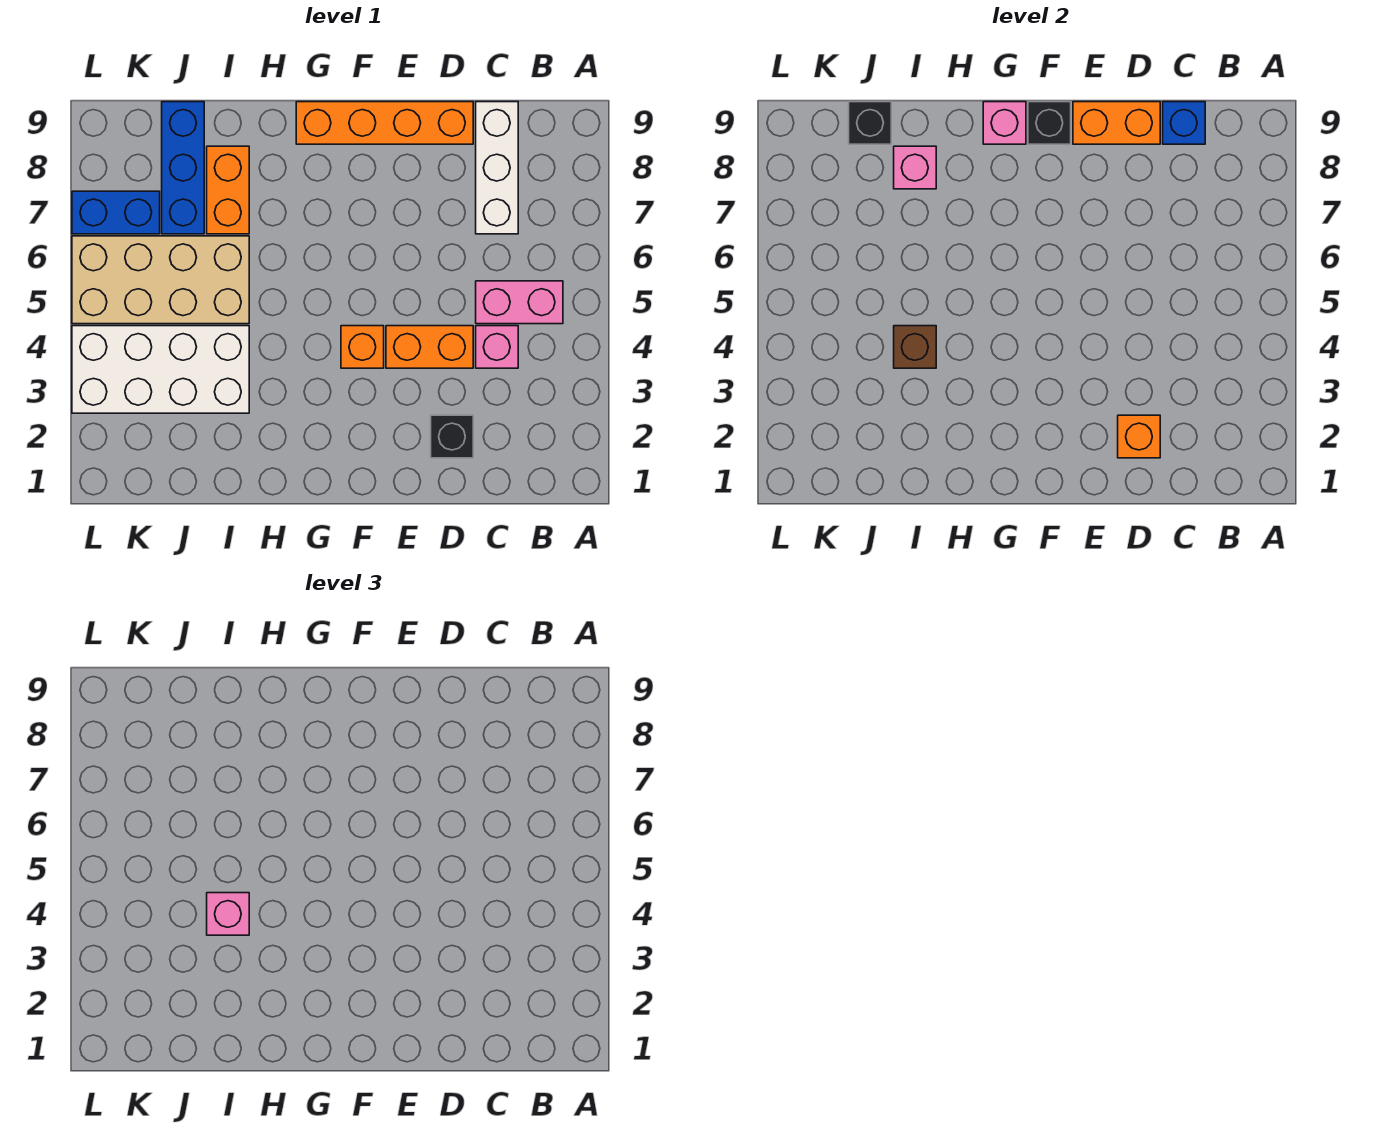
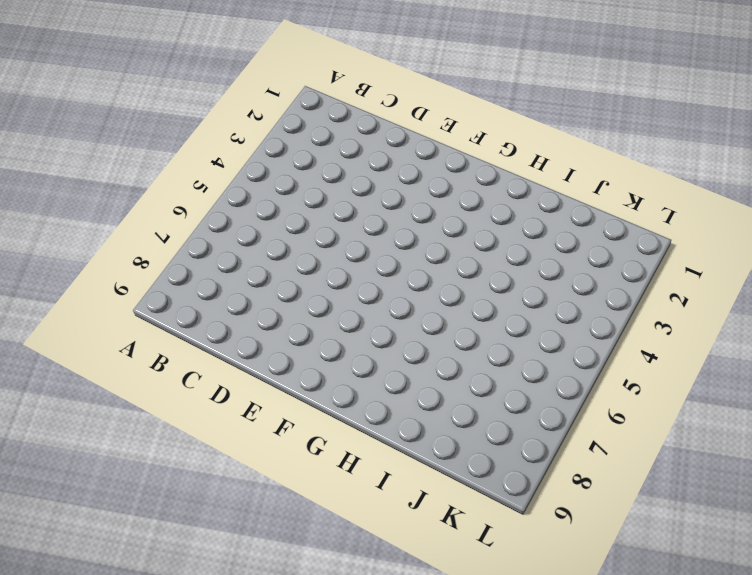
none -> pink brick B5:C5 level 1
none -> pink brick C4 level 1
none -> white brick C7:C9 level 1

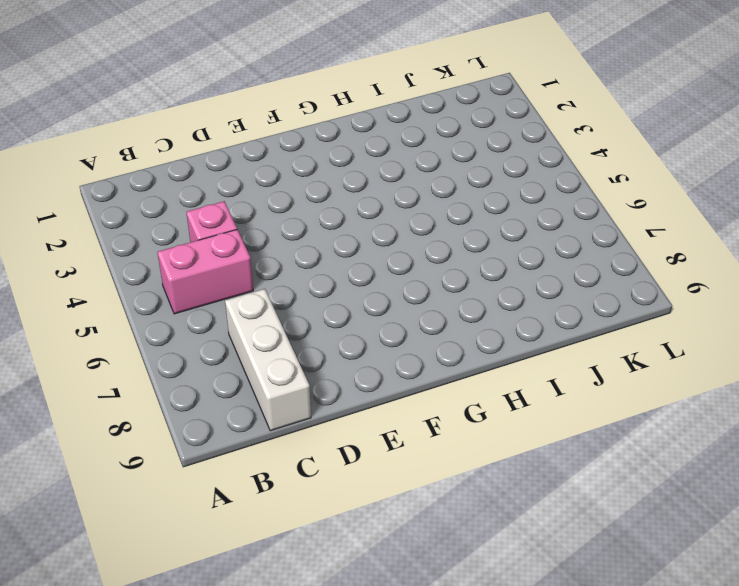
none -> black brick D2 level 1
none -> orange brick D4:E4 level 1
none -> orange brick D9:G9 level 1

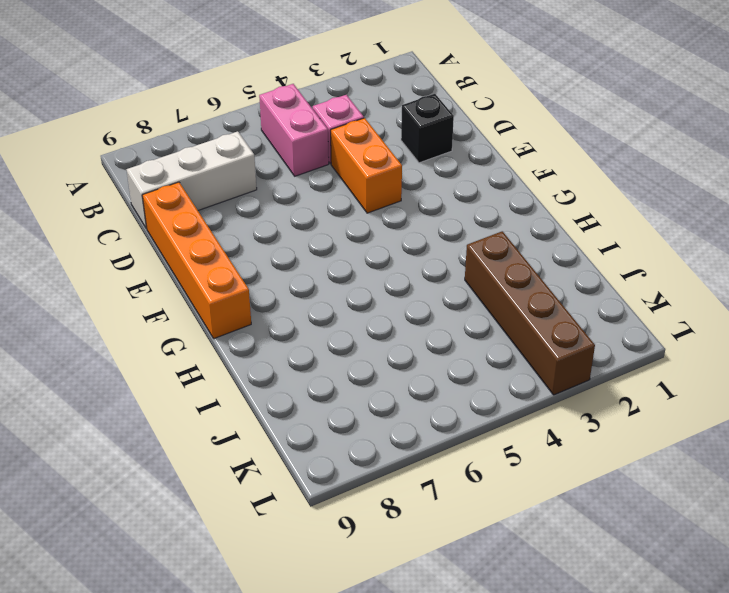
brown brick I3:L3 level 1 -> white brick I3:L4 level 1
none -> orange brick F4 level 1
none -> tan brick I5:L6 level 1
none -> orange brick I7:I8 level 1

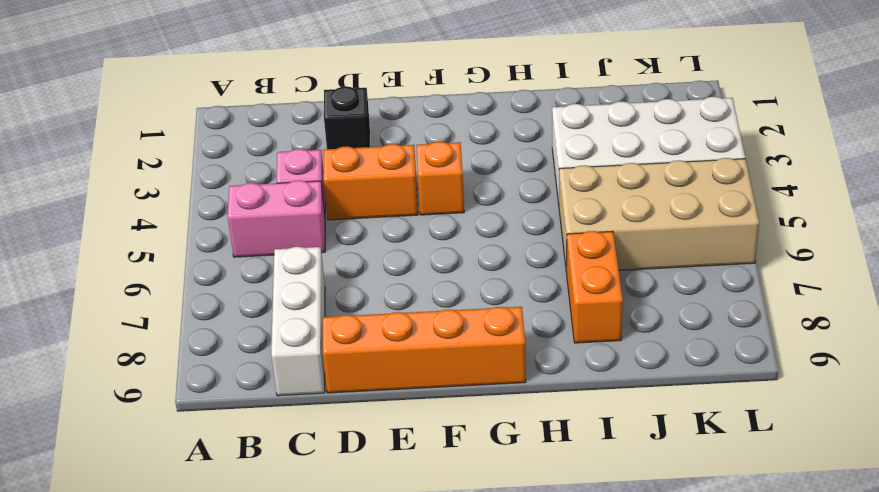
none -> blue brick J7:J9 level 1
none -> blue brick K7:L7 level 1
none -> blue brick C9 level 2

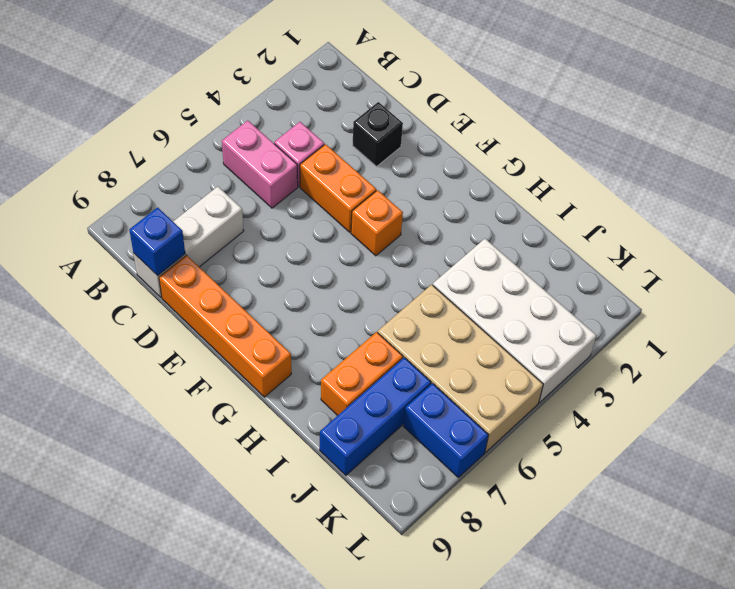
none -> orange brick D2 level 2
none -> orange brick D9:E9 level 2
none -> black brick F9 level 2

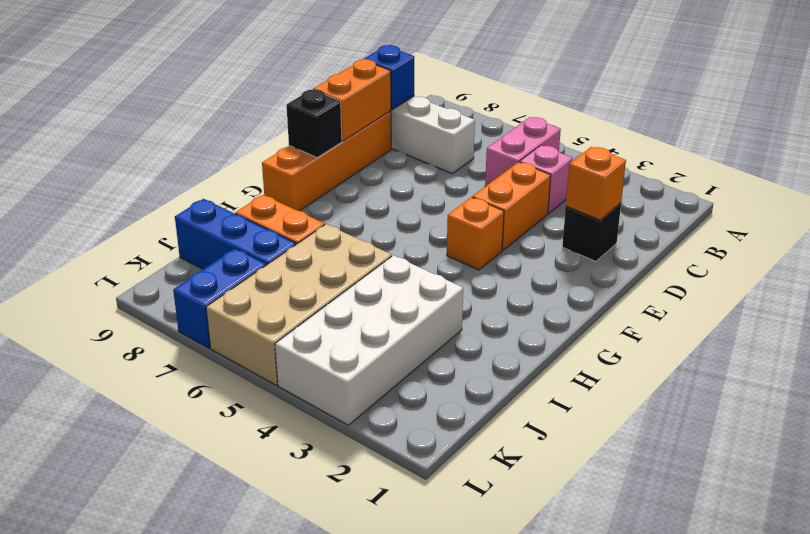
none -> pink brick G9 level 2
none -> brown brick I4 level 2
none -> pink brick I8 level 2

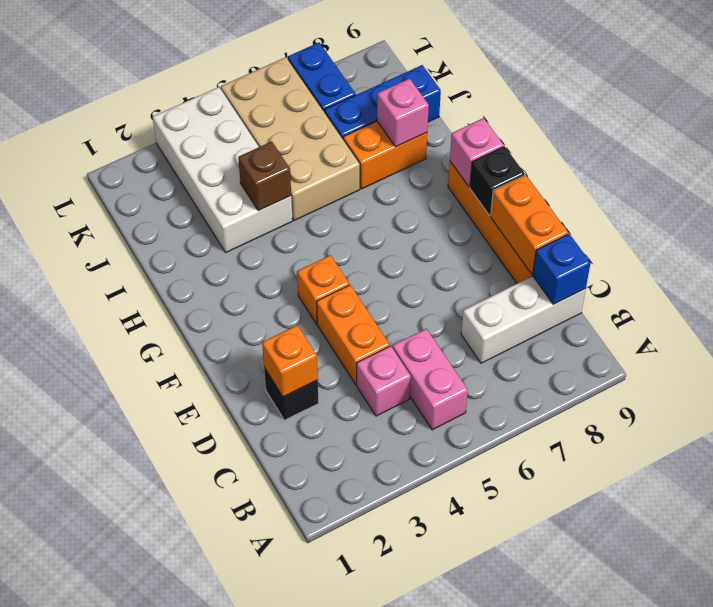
none -> black brick J9 level 2
none -> pink brick I4 level 3

